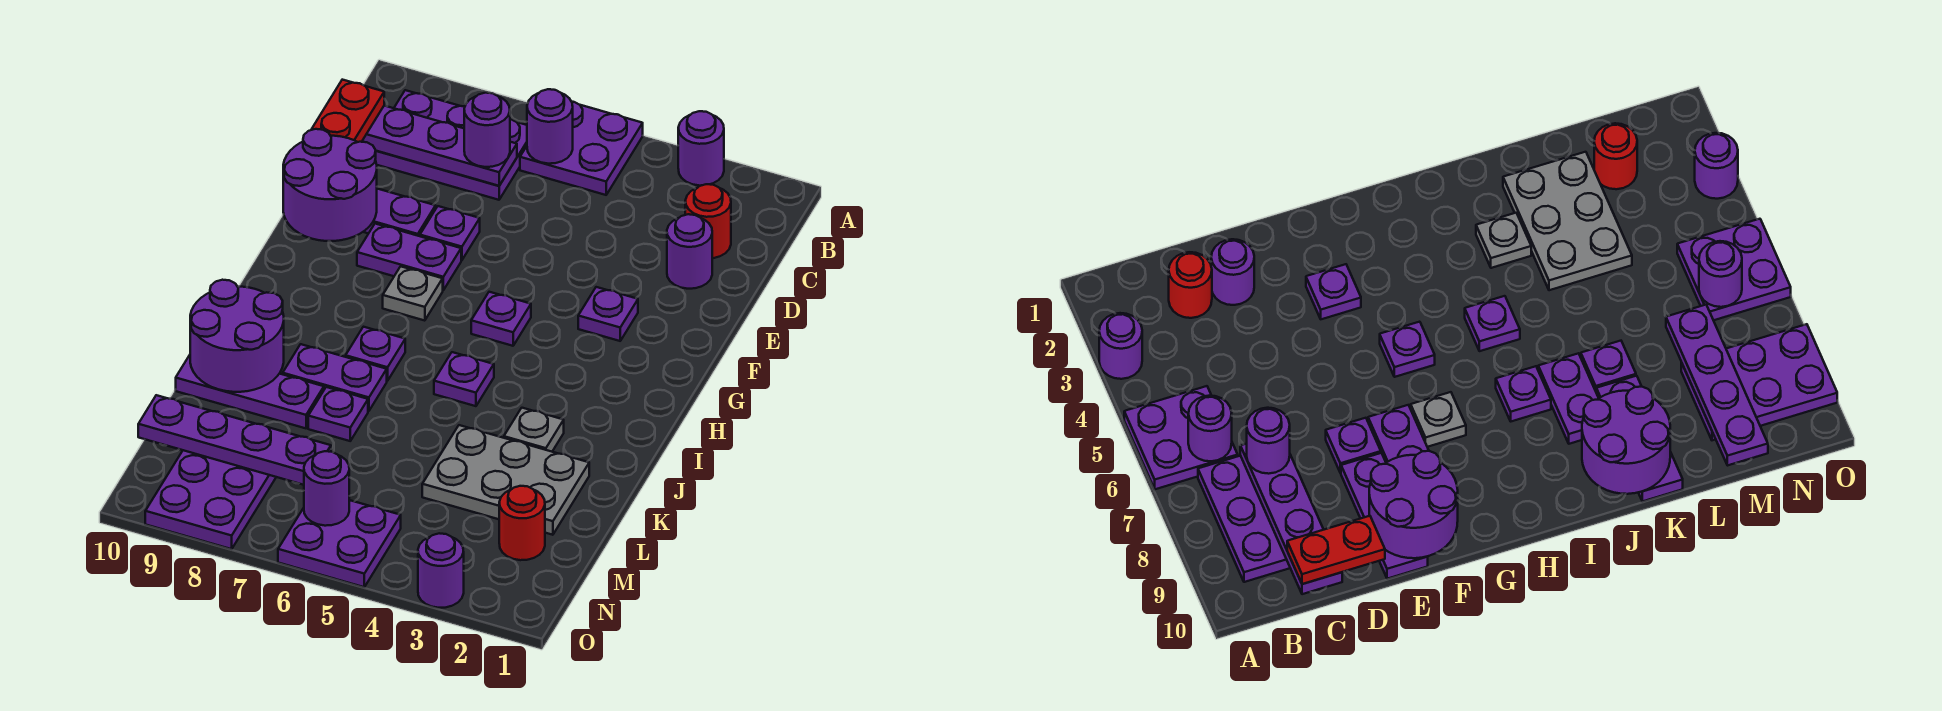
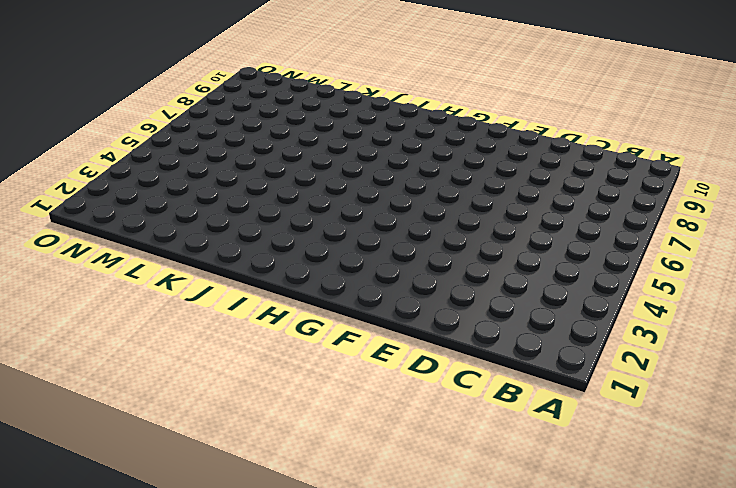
none -> purple round brick A3 level 1
none -> purple plate A5:B6 level 1
none -> purple plate B7:C9 level 1
none -> red round brick C2 level 1

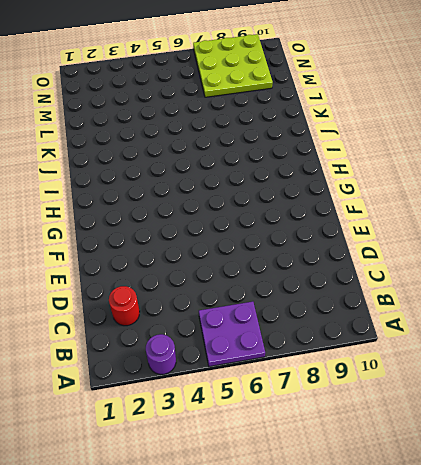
lime plate M7:O9 level 1 -> purple plate M8:O9 level 1
none -> purple plate B7:C9 level 1
none -> purple round brick D2 level 1
none -> purple plate E7 level 1
none -> purple plate E8:E10 level 1

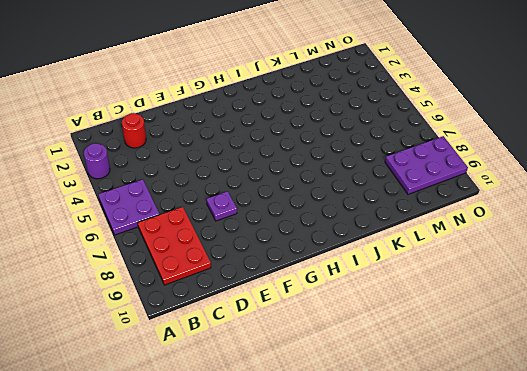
red plate B7:C9 level 1 -> purple plate B7:C9 level 1
none -> purple round brick D2 level 1
none -> purple plate E8:E10 level 1
none -> purple plate F3 level 1
none -> purple plate F7:F8 level 1

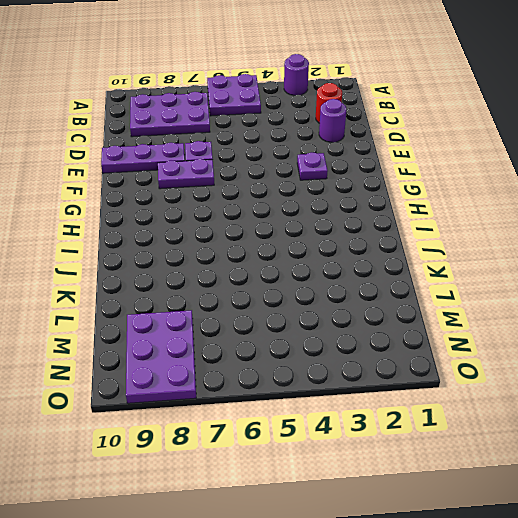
none -> purple plate G5 level 1
none -> grey plate G7 level 1
none -> purple plate I5 level 1
none -> purple plate I7 level 1

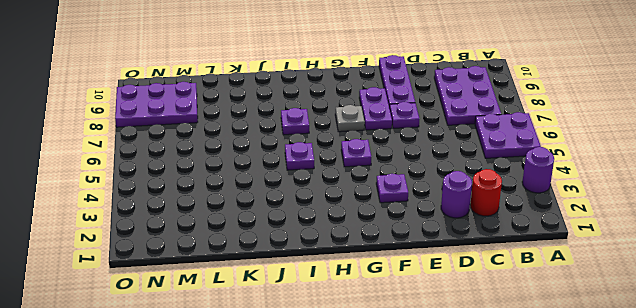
none -> grey plate J3 level 1
none -> purple plate J7:J8 level 1
none -> grey plate K2:L4 level 1
none -> purple plate K7 level 1

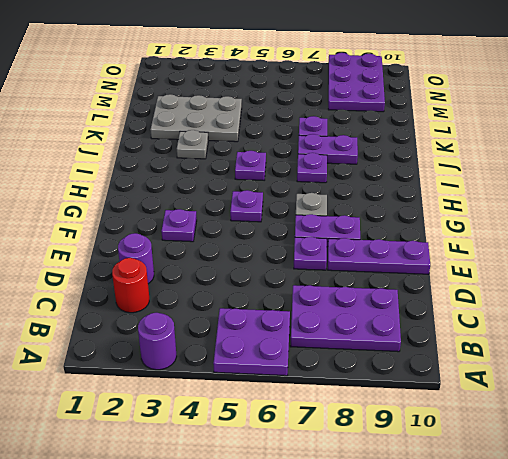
none -> purple plate K8:K10 level 1
none -> red round brick M2 level 1
none -> purple plate N5:O6 level 1
none -> purple round brick O3 level 1

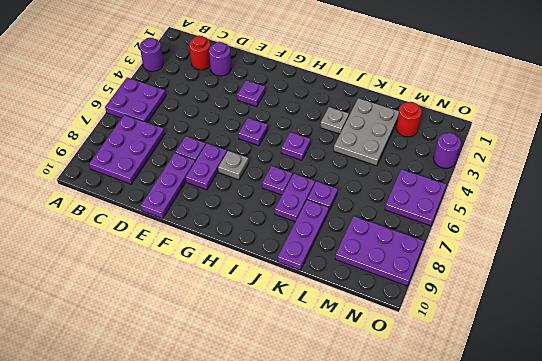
none -> purple round brick B6 level 2
none -> purple plate C7:C10 level 2
none -> purple round brick E9:F10 level 2
none -> purple round brick J9:K10 level 2

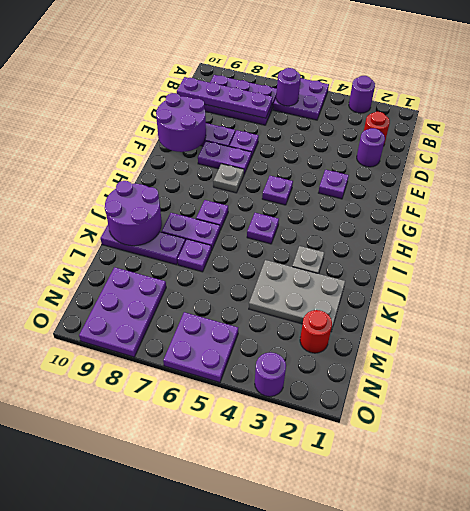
none -> purple plate M7:M10 level 2
none -> purple round brick N6 level 2
none -> purple round brick C7 level 3
none -> red plate C10:D10 level 3

